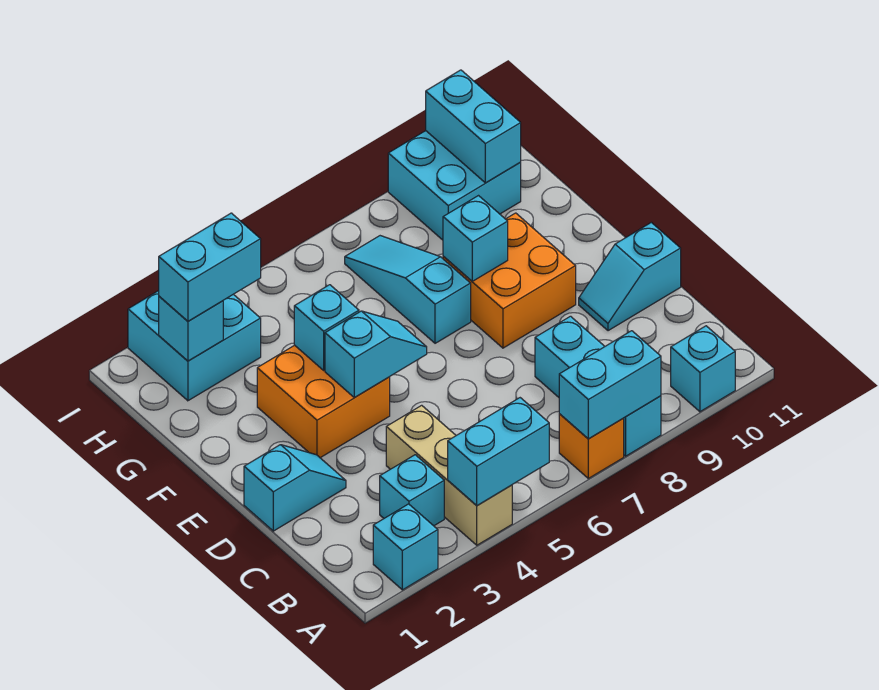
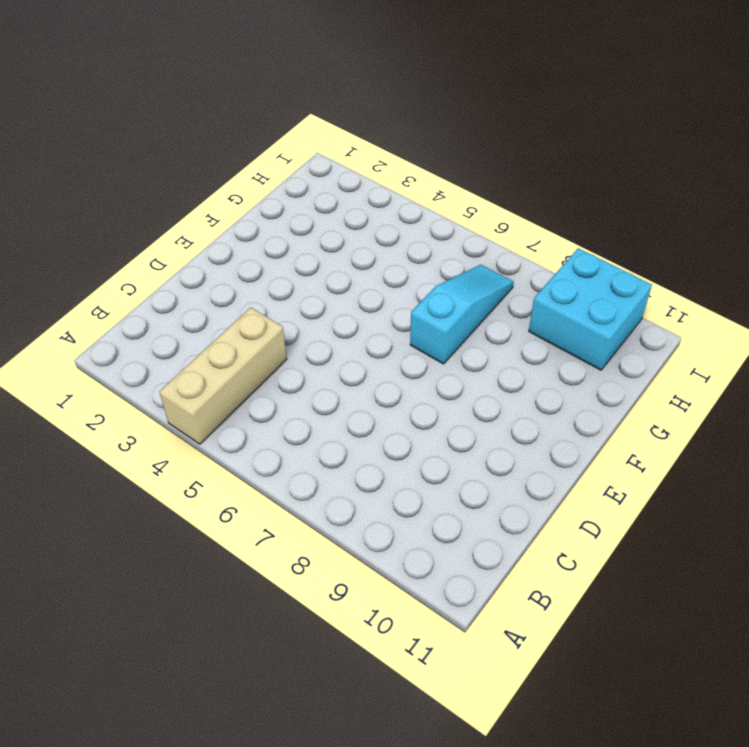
none -> cyan brick A2 level 1
none -> orange brick A7 level 1
none -> cyan brick A8:C8 level 1

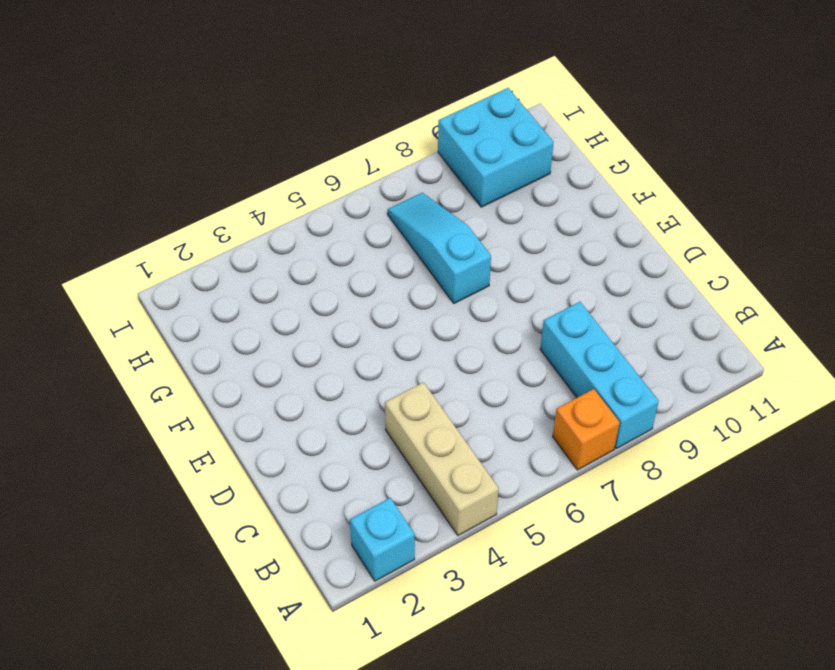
none -> cyan brick A10 level 1
none -> cyan brick B3 level 1
none -> cyan slope D1:D2 level 1 top 1

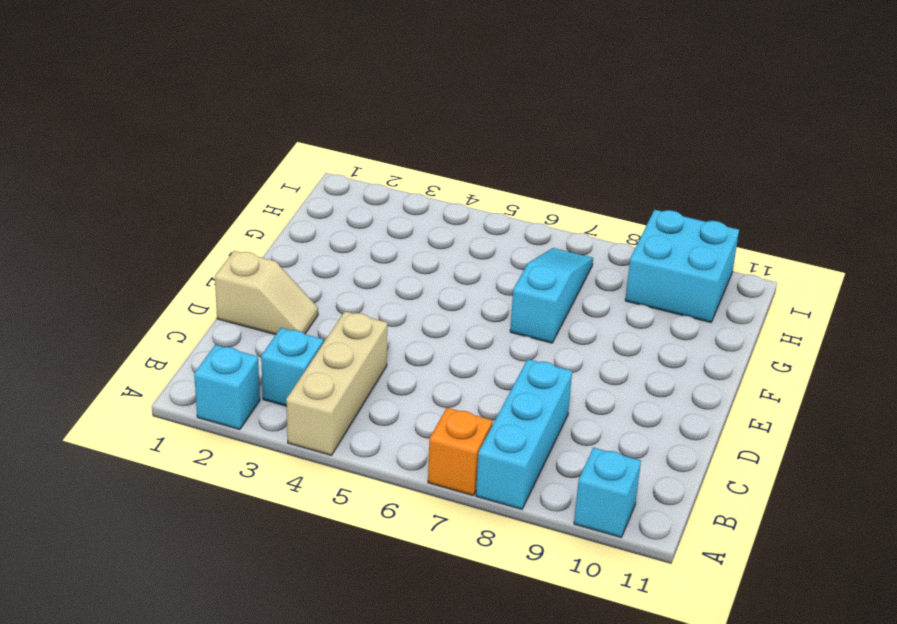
tan slope D1:D2 level 1 top 1 -> cyan slope D1:D2 level 1 top 1
none -> cyan slope D10:D11 level 1 top 11
none -> orange brick E3:F4 level 1
none -> orange brick E8:F9 level 1

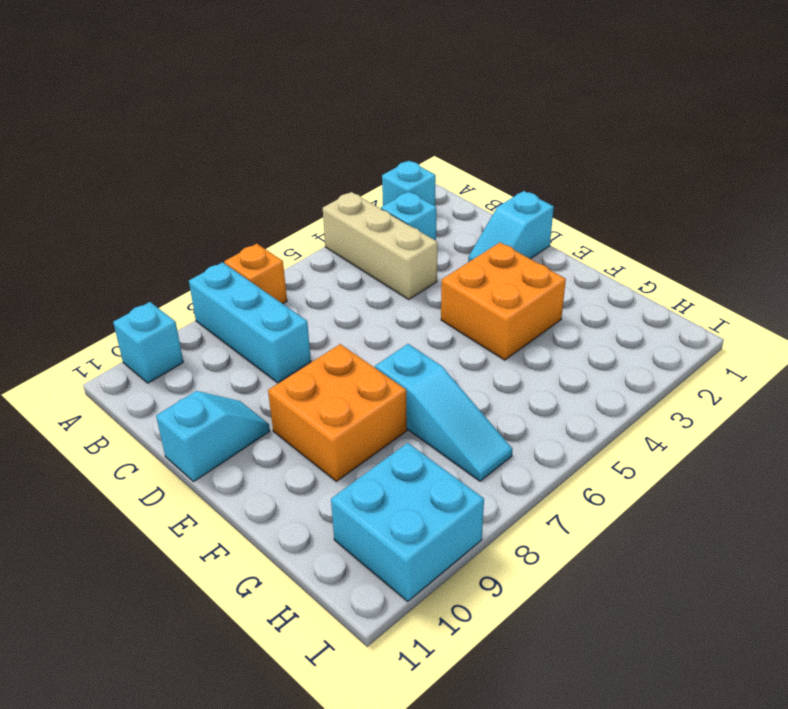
none -> cyan brick H2:I3 level 1
none -> cyan brick A4:A5 level 2
none -> cyan brick A7:A8 level 2

